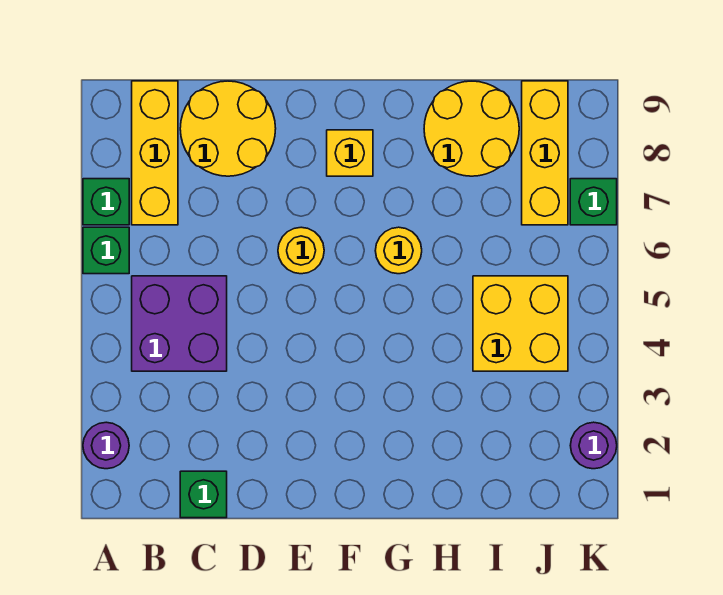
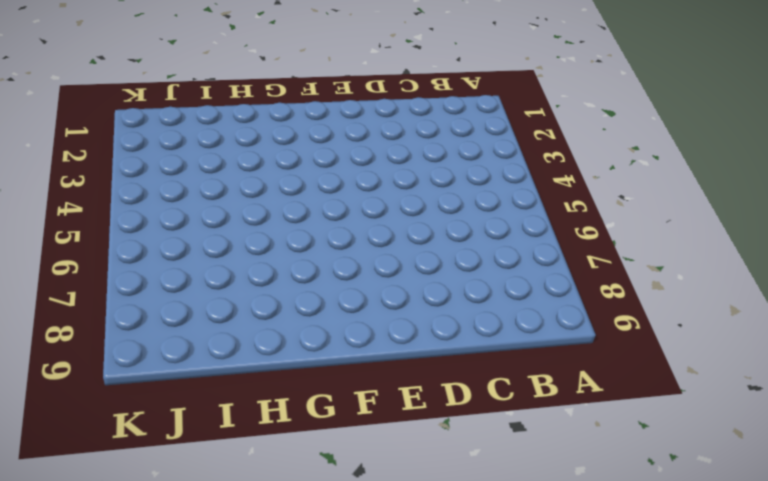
none -> purple round brick A2 level 1
none -> green brick A6 level 1
none -> green brick A7 level 1

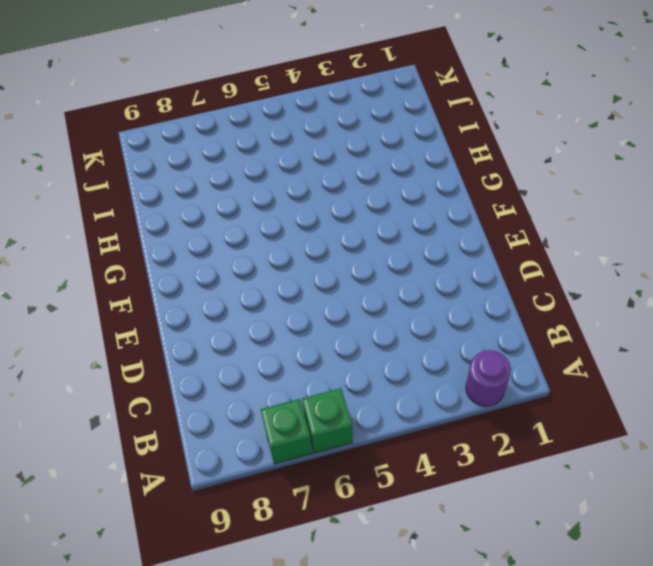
none -> purple brick B4:C5 level 1
none -> yellow brick B7:B9 level 1
none -> green brick C1 level 1

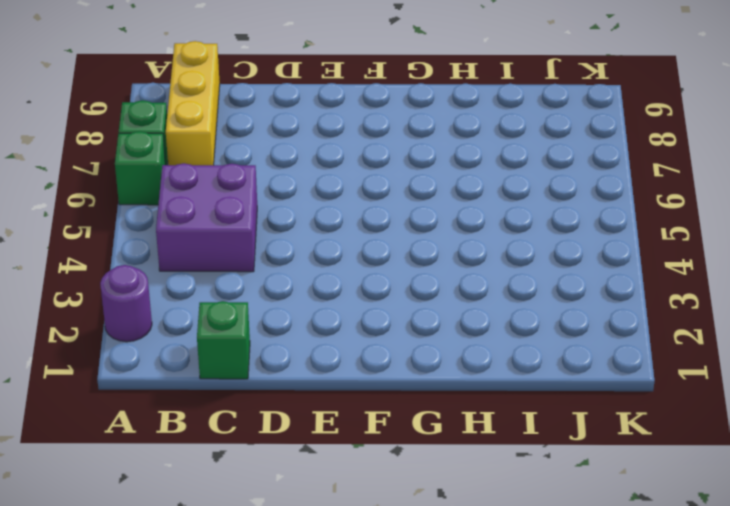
none -> yellow round brick C8:D9 level 1
none -> yellow round brick E6 level 1
none -> yellow brick F8 level 1

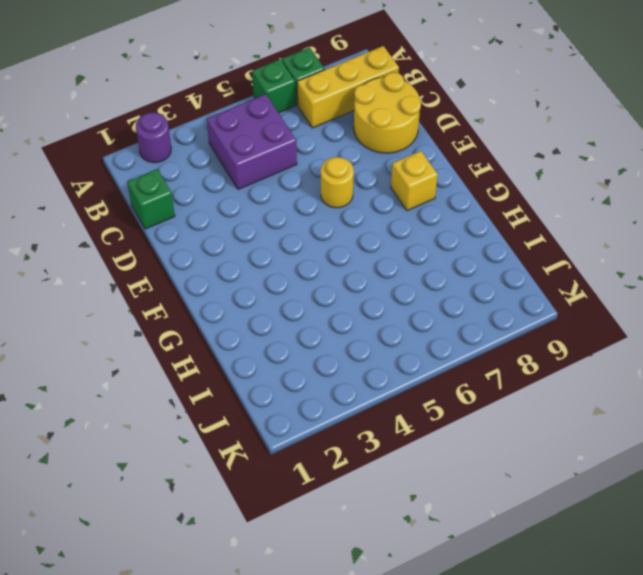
none -> yellow round brick G6 level 1
none -> yellow round brick H8:I9 level 1
none -> yellow brick I4:J5 level 1

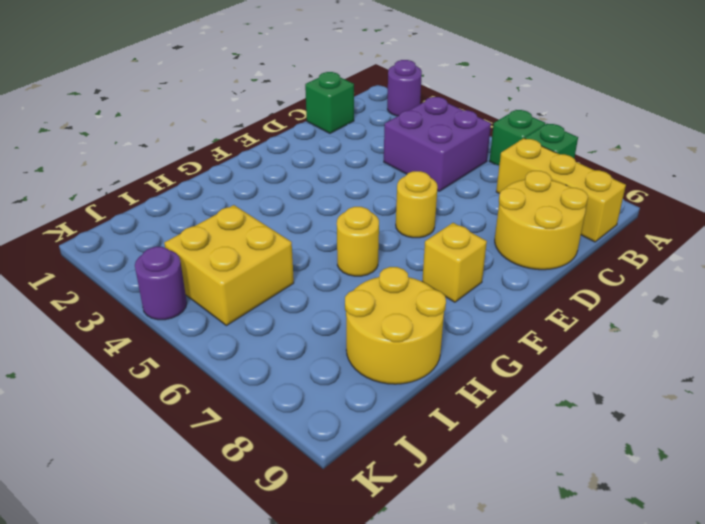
purple round brick K4 level 1 -> purple round brick K2 level 1
none -> yellow brick J7:J9 level 1
none -> green brick K7 level 1

